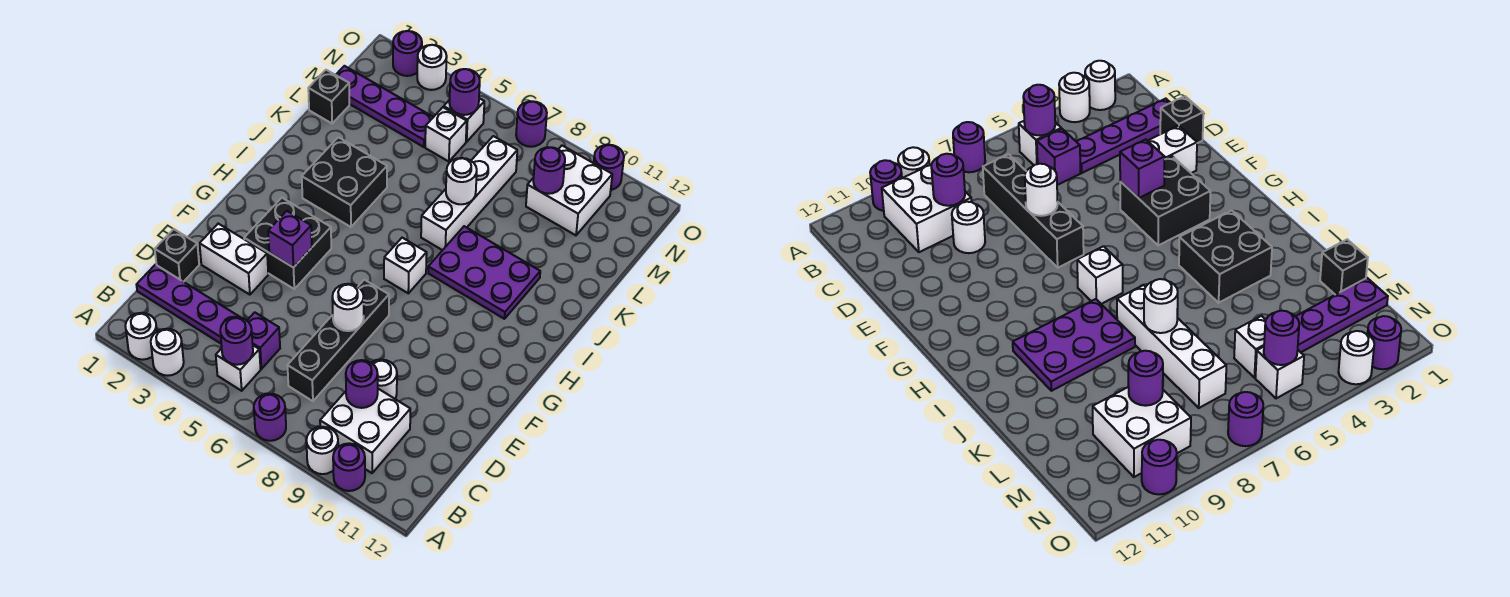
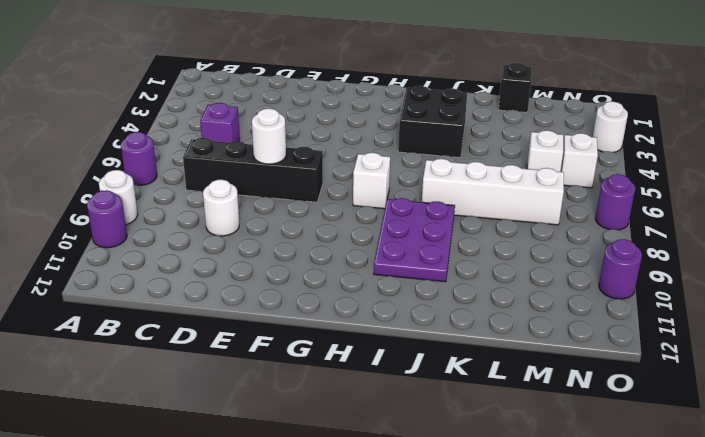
none -> white round brick A2 level 1
none -> white round brick A3 level 1
none -> white brick B5 level 1
none -> white brick B9:C10 level 1

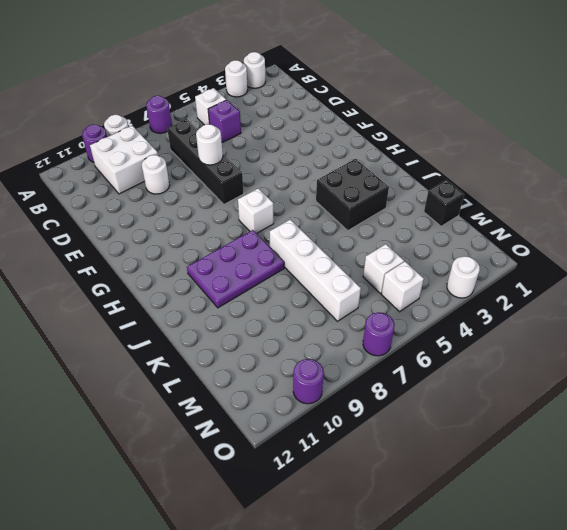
none -> purple plate C1:C4 level 1
none -> black brick D1 level 1
none -> white brick E2:E3 level 1
none -> black brick F3:G4 level 1

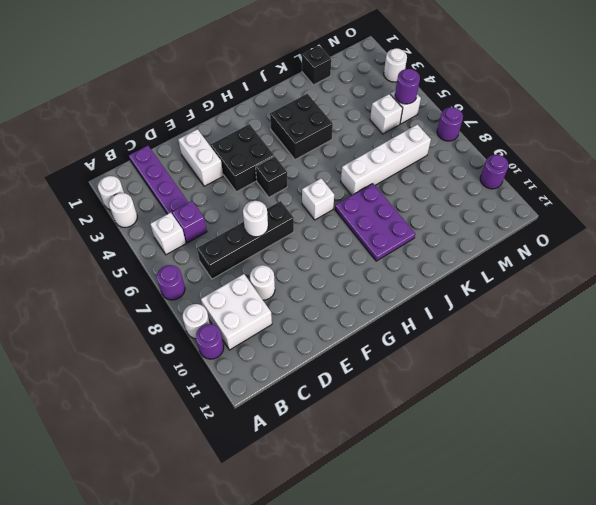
black brick G5 level 1 -> black brick D1 level 1
none -> purple plate M1:M4 level 1
none -> white brick M9:N10 level 1
none -> purple round brick O2 level 1
none -> purple round brick B5 level 2

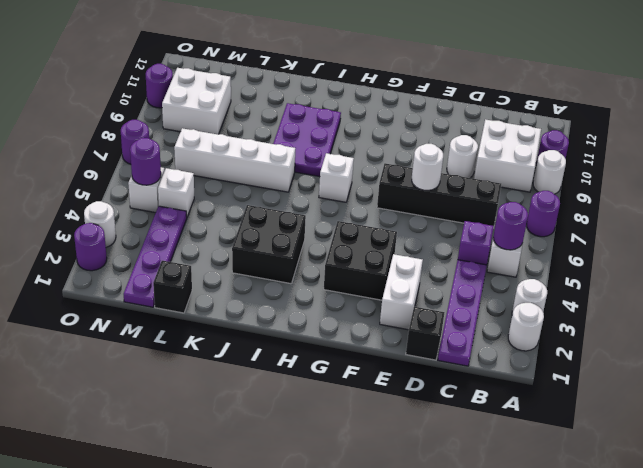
none -> purple round brick C9 level 2
none -> purple brick F4 level 2
none -> white round brick K7 level 2
none -> purple round brick M9 level 2

